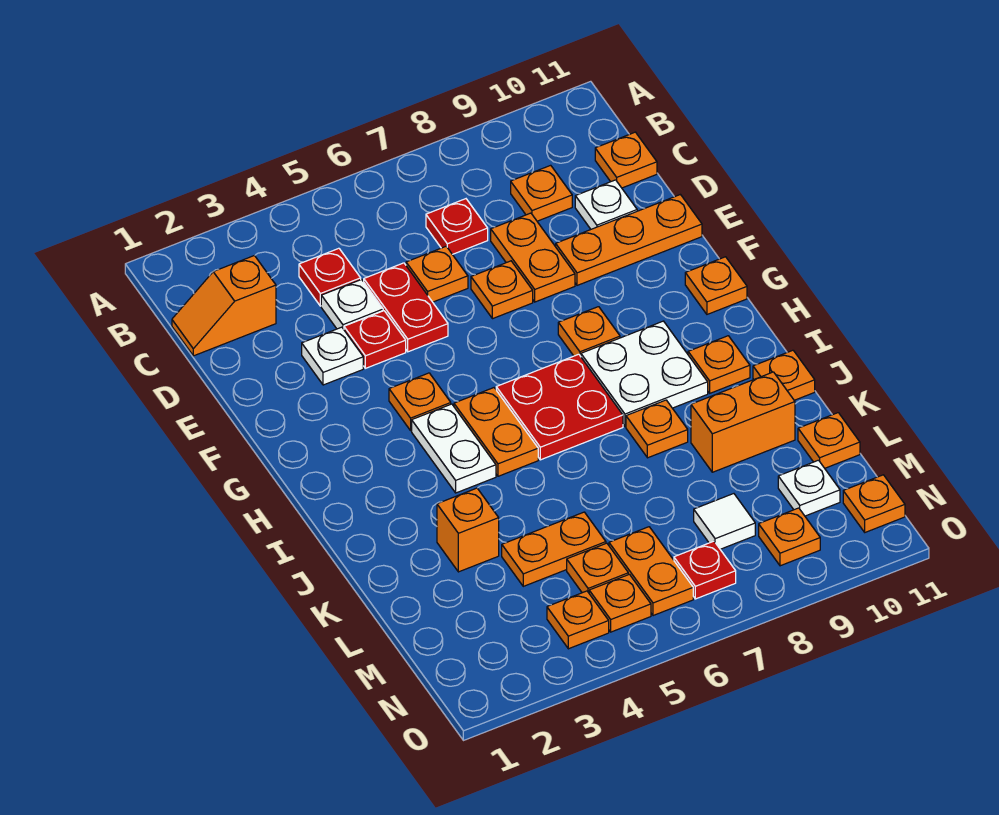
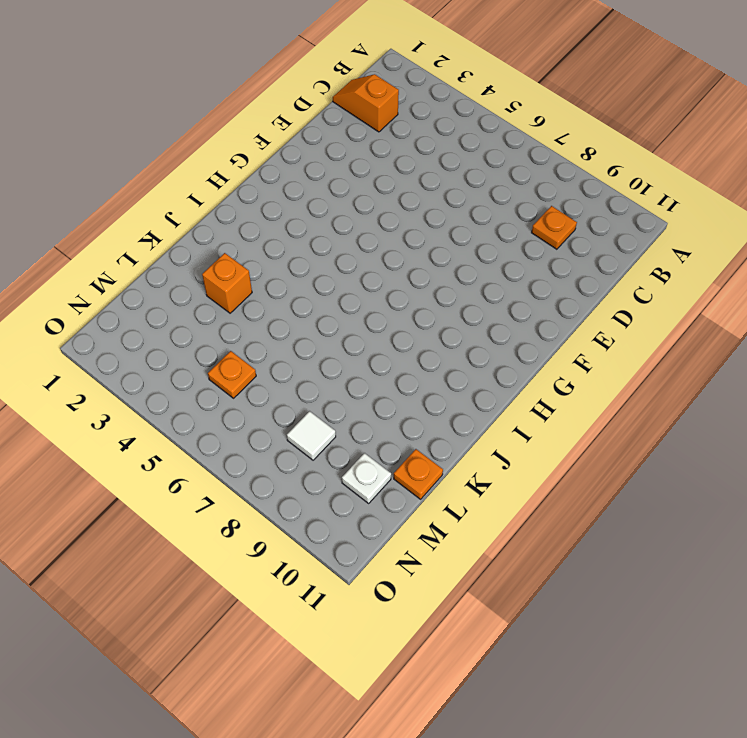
none -> red plate C4 level 1
none -> red plate C7 level 1
none -> orange plate C11 level 1
none -> white plate D4 level 1

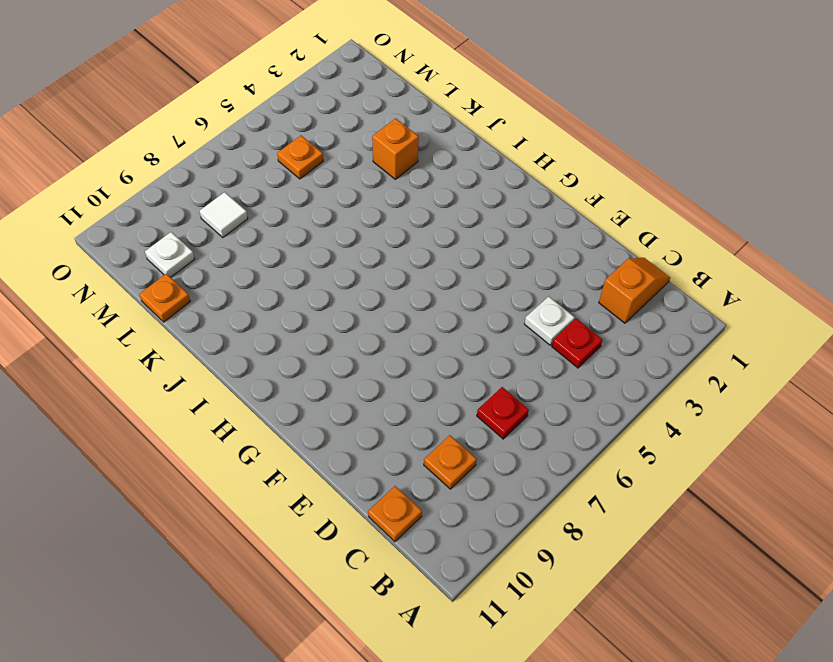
none -> red plate D5:E5 level 1
none -> orange plate D6 level 1
none -> orange plate D8:E8 level 1
none -> white plate D10 level 1

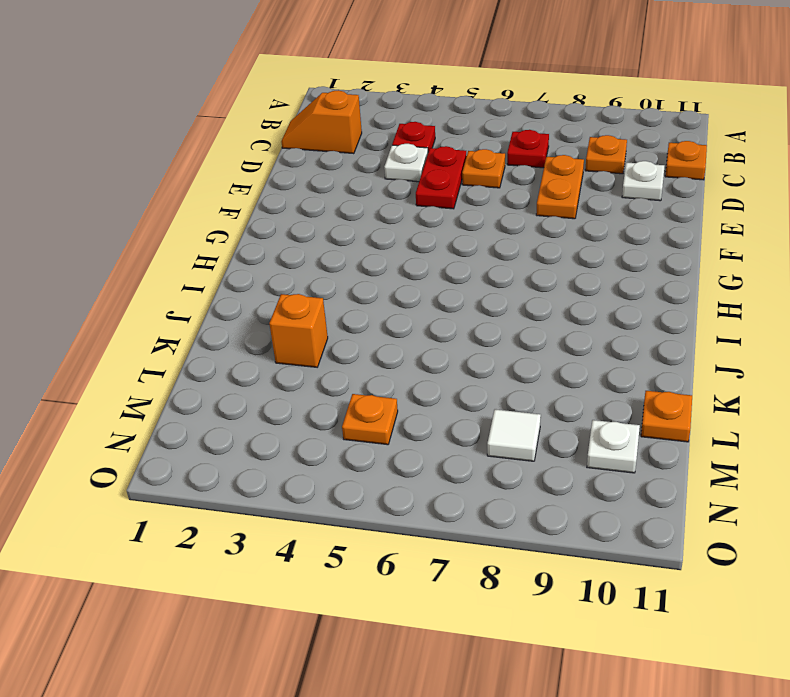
none -> white plate E3 level 1
none -> red plate E4 level 1
none -> orange plate E7 level 1
none -> orange plate E9:E11 level 1

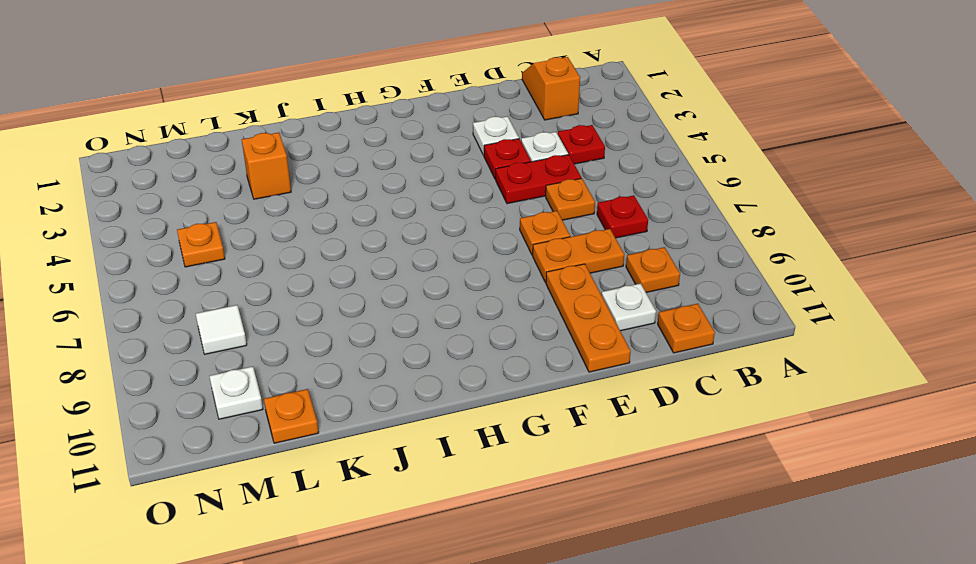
none -> orange plate G4 level 1
none -> orange plate G8 level 1
none -> orange plate G11 level 1
none -> white plate H4:I4 level 1

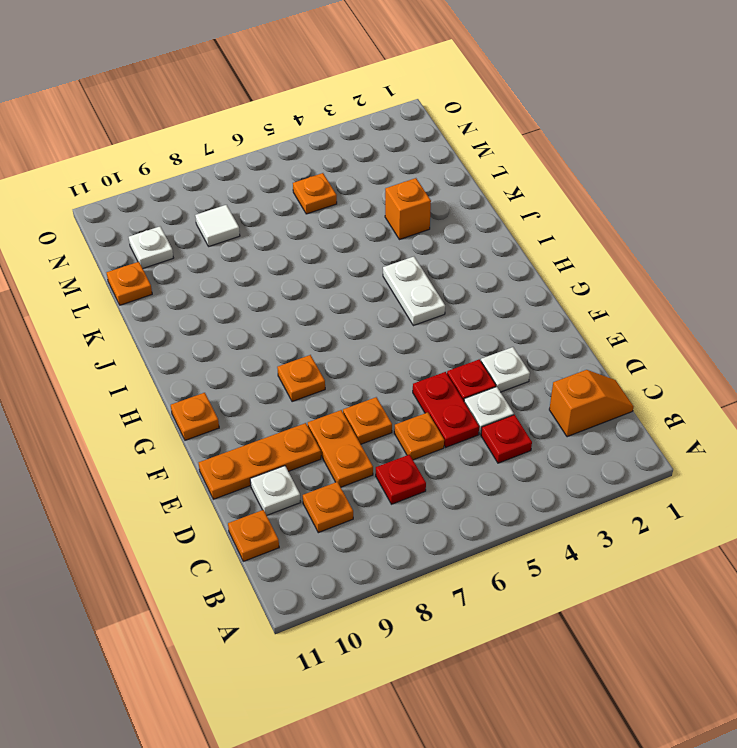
none -> orange plate G4 level 1
none -> orange plate H5:I5 level 1
none -> red plate H6:I7 level 1
none -> white plate H8:I9 level 1

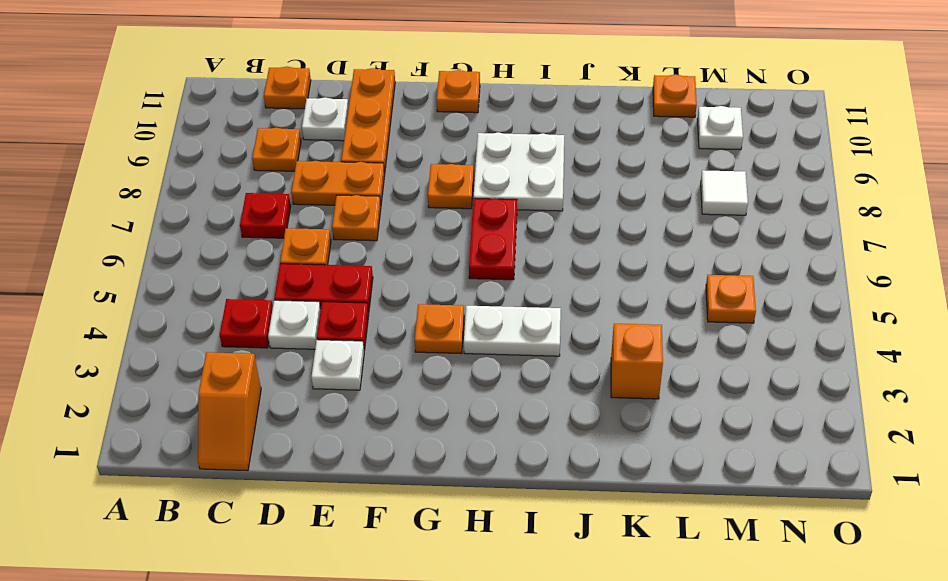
red plate H6:H7 level 1 -> red plate H6:I7 level 1
none -> orange plate H5:I5 level 1
none -> orange plate I10 level 1
none -> orange plate J8 level 1
none -> orange plate J11 level 1

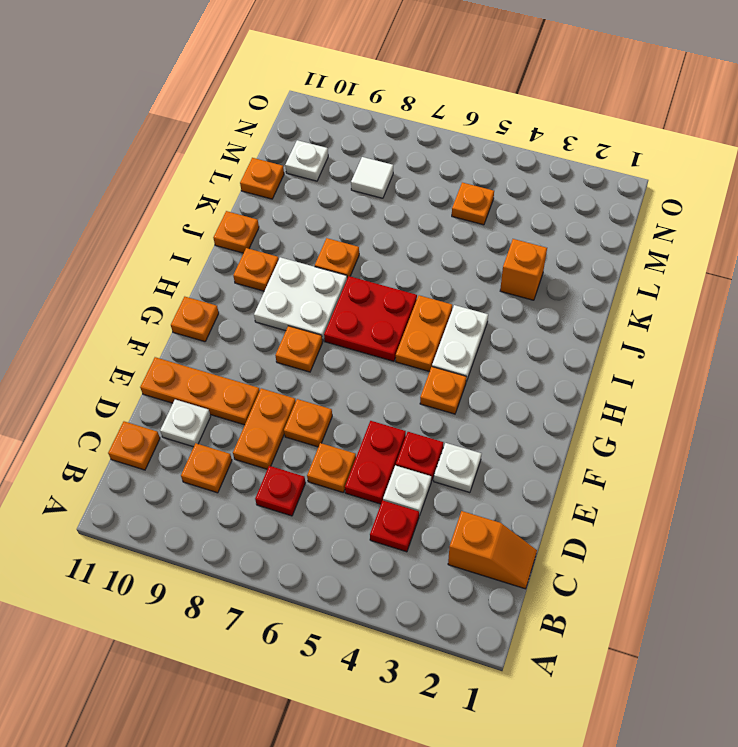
none -> orange brick K9:K10 level 1
none -> orange plate L4:L5 level 1
none -> orange plate M6:N6 level 1
none -> orange plate N4 level 1

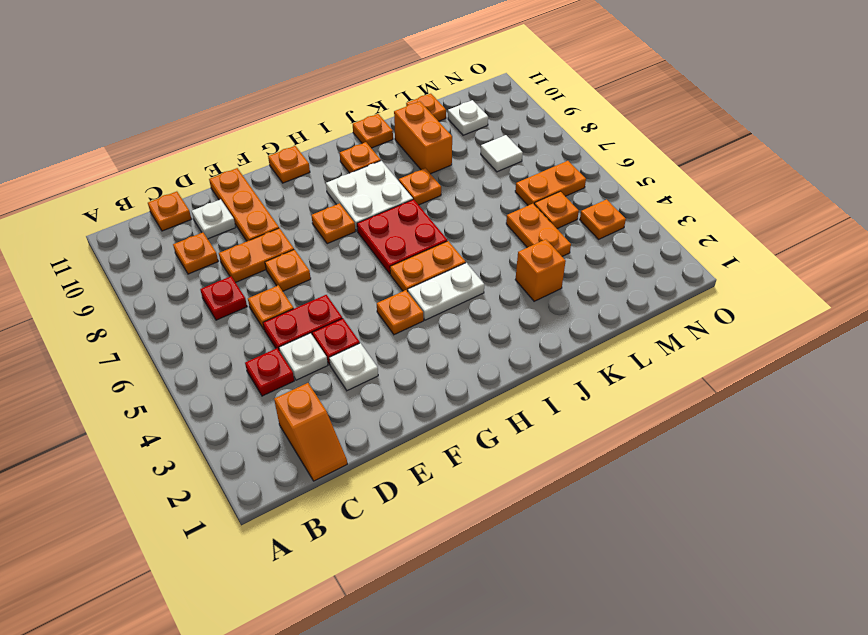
none -> orange plate N5 level 1
none -> red plate N7 level 1
none -> orange plate N9 level 1
none -> orange plate N11 level 1

